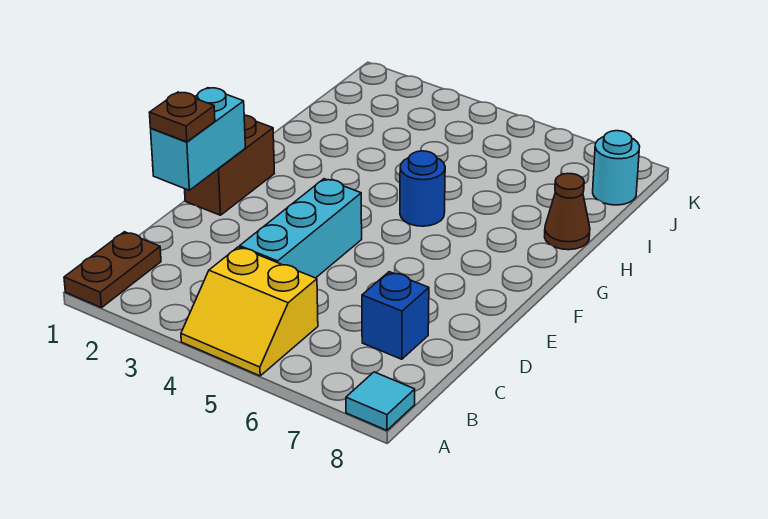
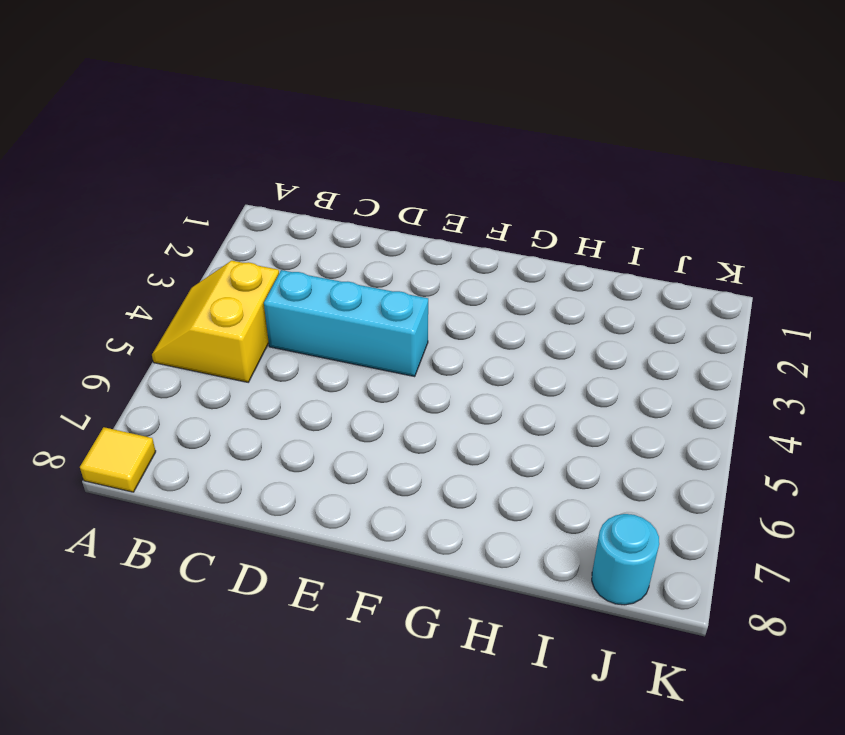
yellow tile A8 level 1 -> cyan tile A8 level 1
none -> brown plate A1:B1 level 1
none -> blue brick C7 level 1

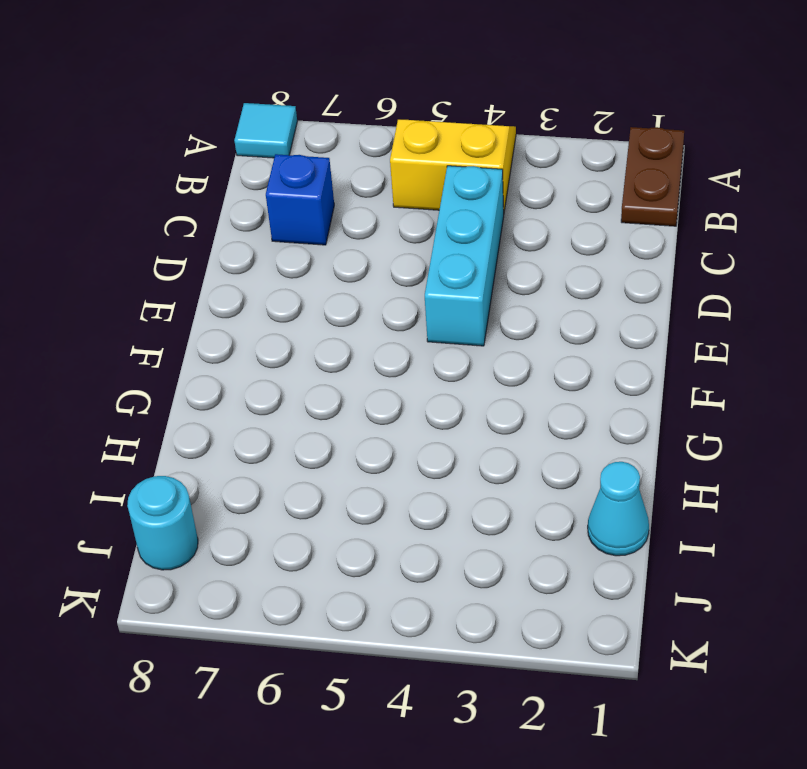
cyan cone I1 level 1 -> none
none -> brown brick E1:F1 level 1
none -> blue round brick G5 level 1

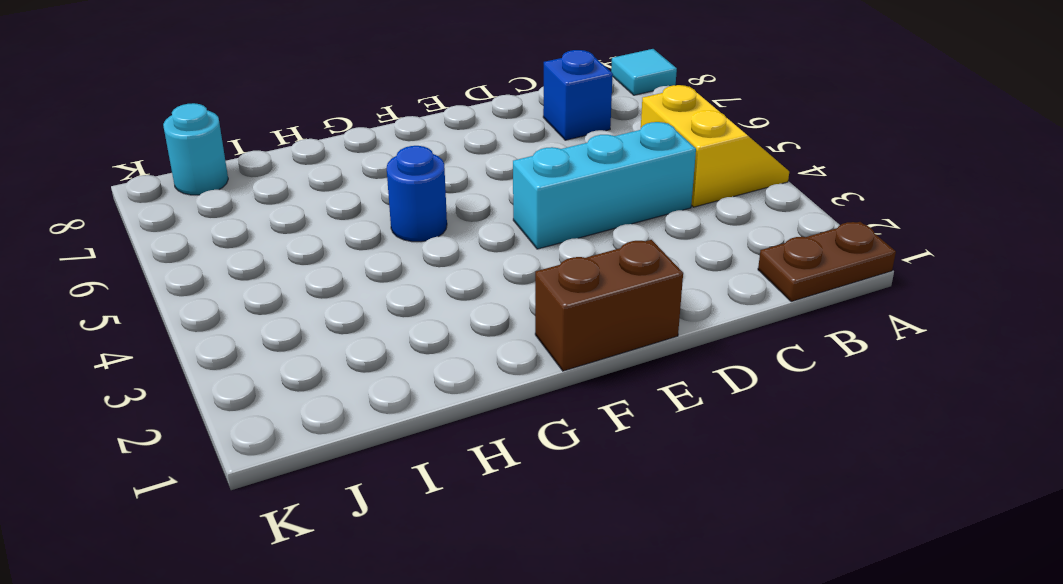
none -> brown cone H8 level 1
none -> cyan brick D1:E1 level 2

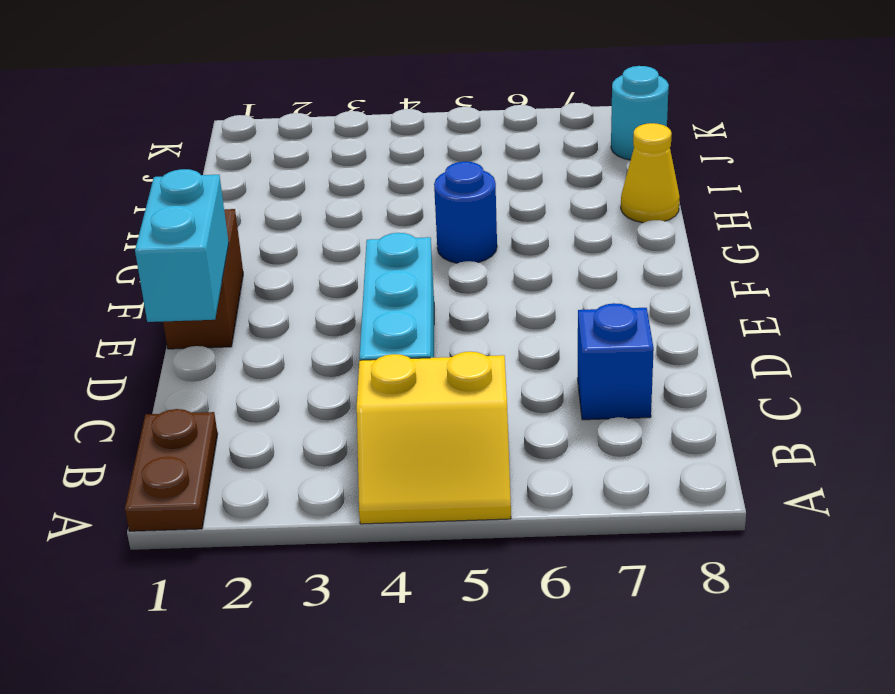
yellow cone H8 level 1 -> brown cone H8 level 1
none -> cyan tile A8 level 1
none -> brown plate D1 level 3

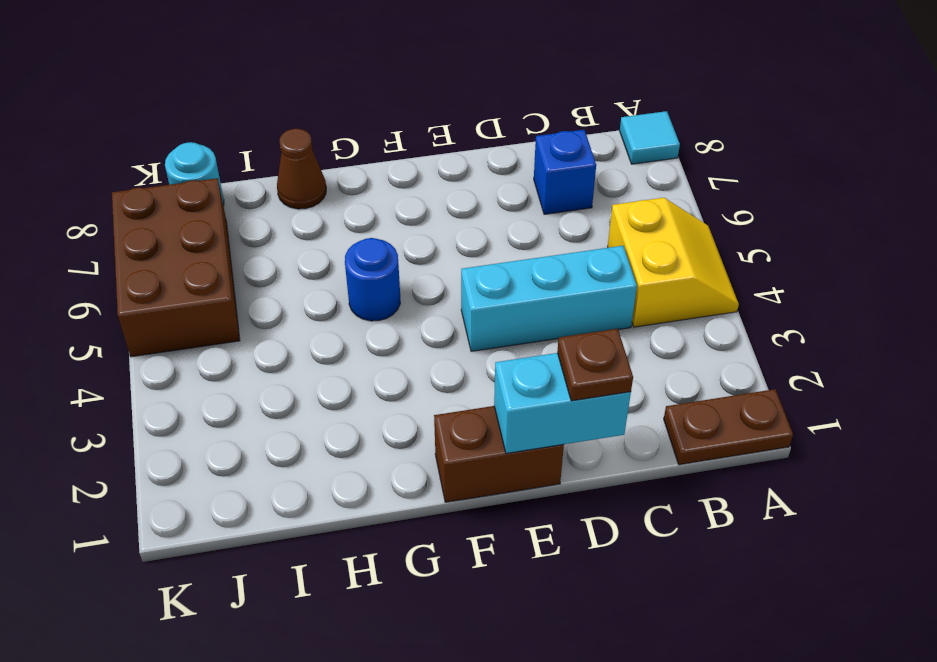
brown brick J5:K7 level 1 -> none

